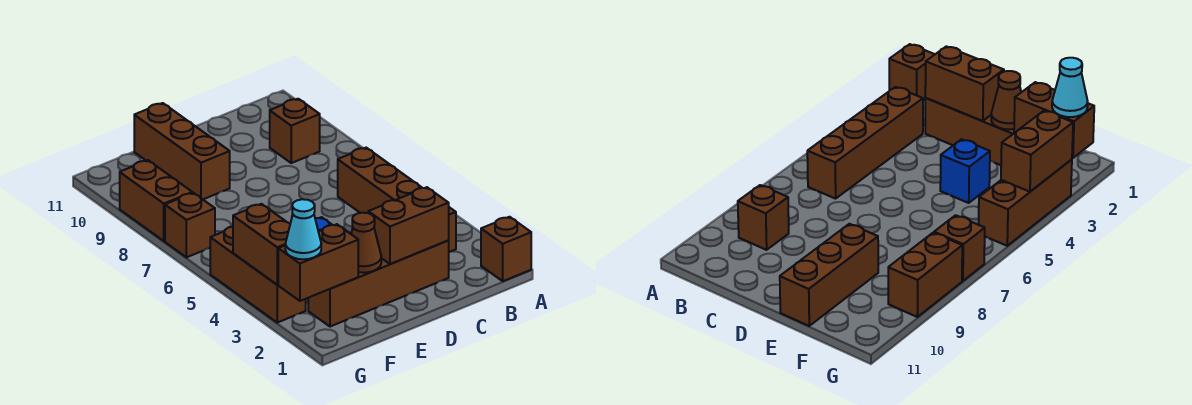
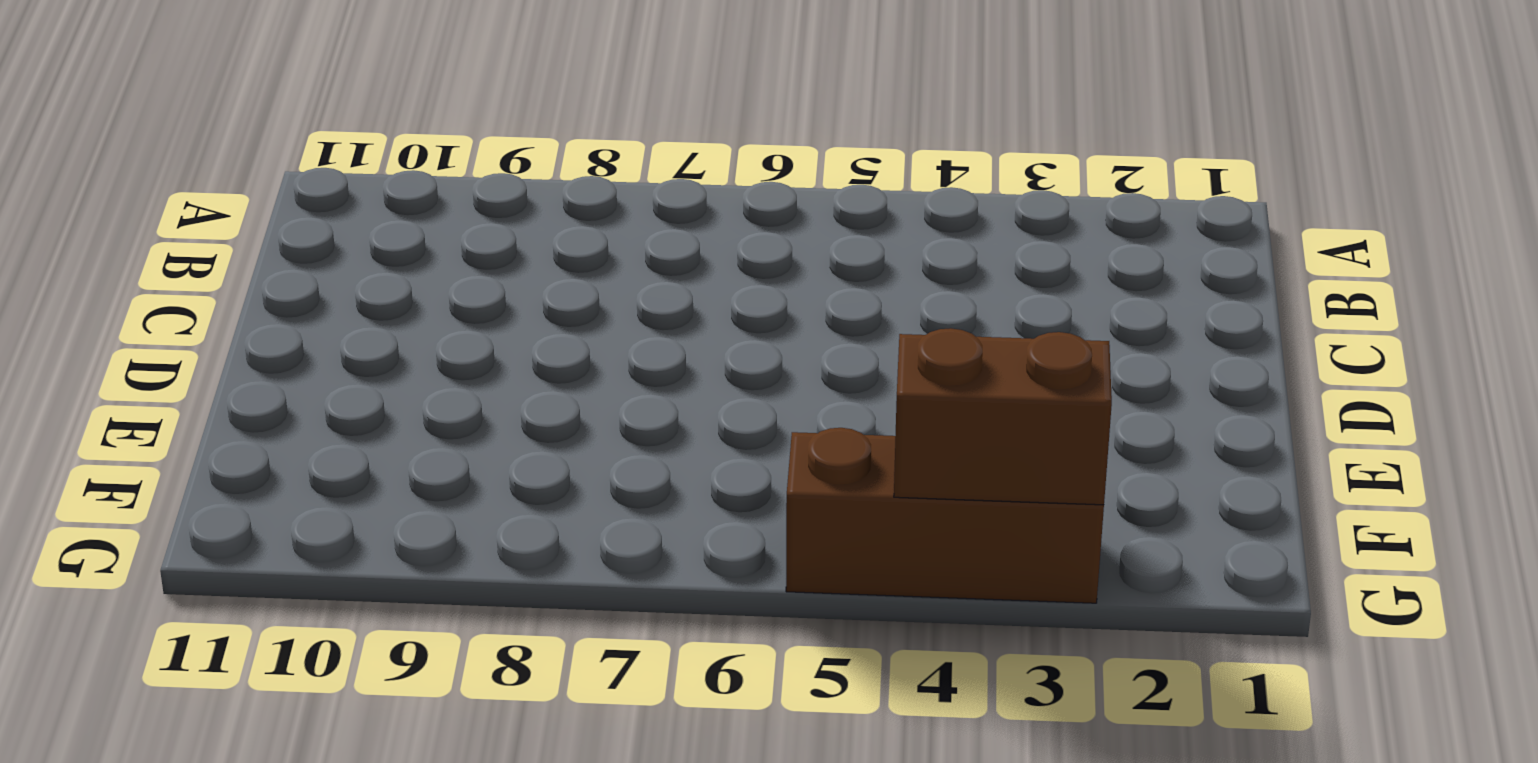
none -> brown brick A1 level 1
none -> brown brick B3:B6 level 1
none -> brown brick B9 level 1

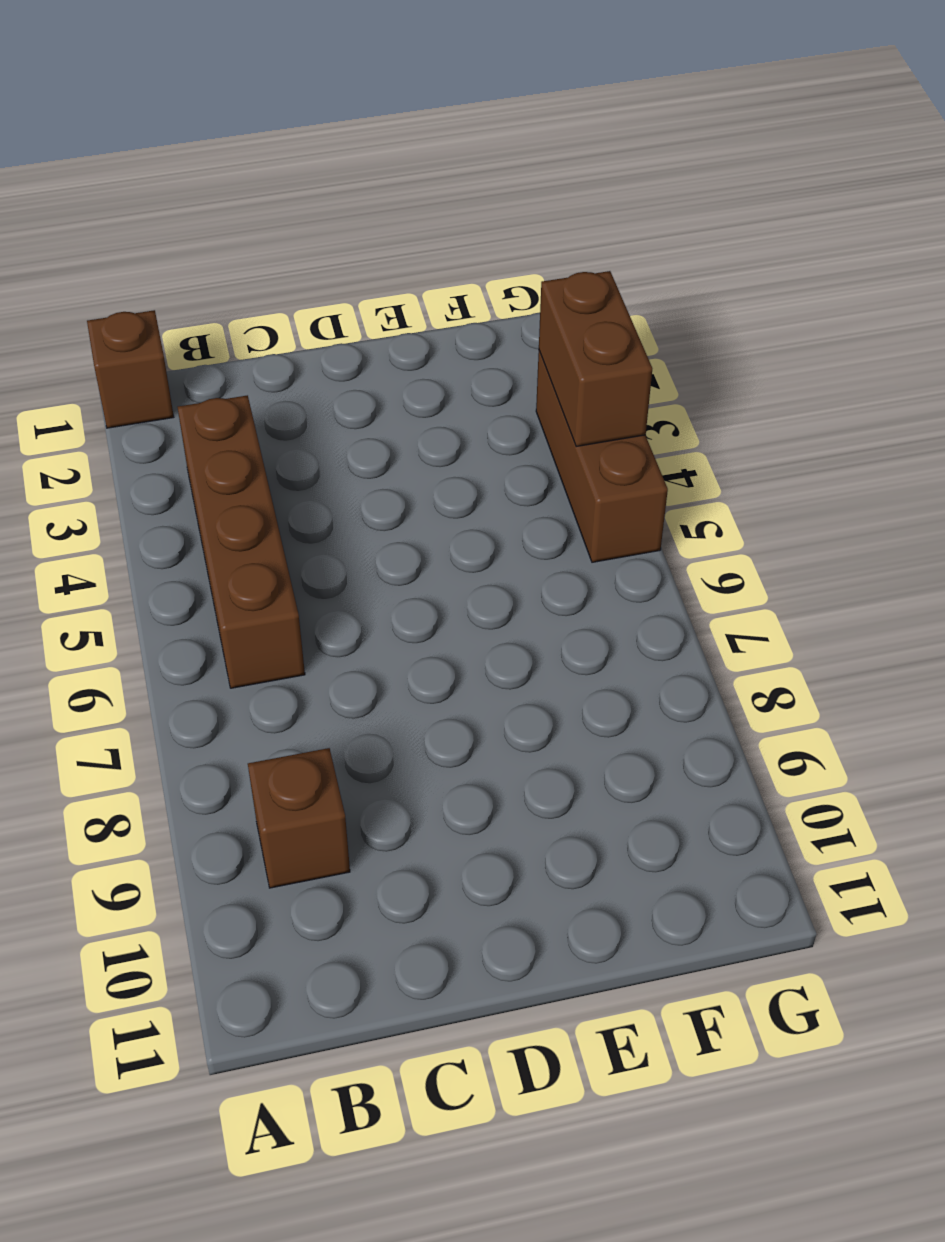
none -> brown brick C2:F2 level 1
none -> blue brick E4 level 1
none -> brown brick E9:E11 level 1

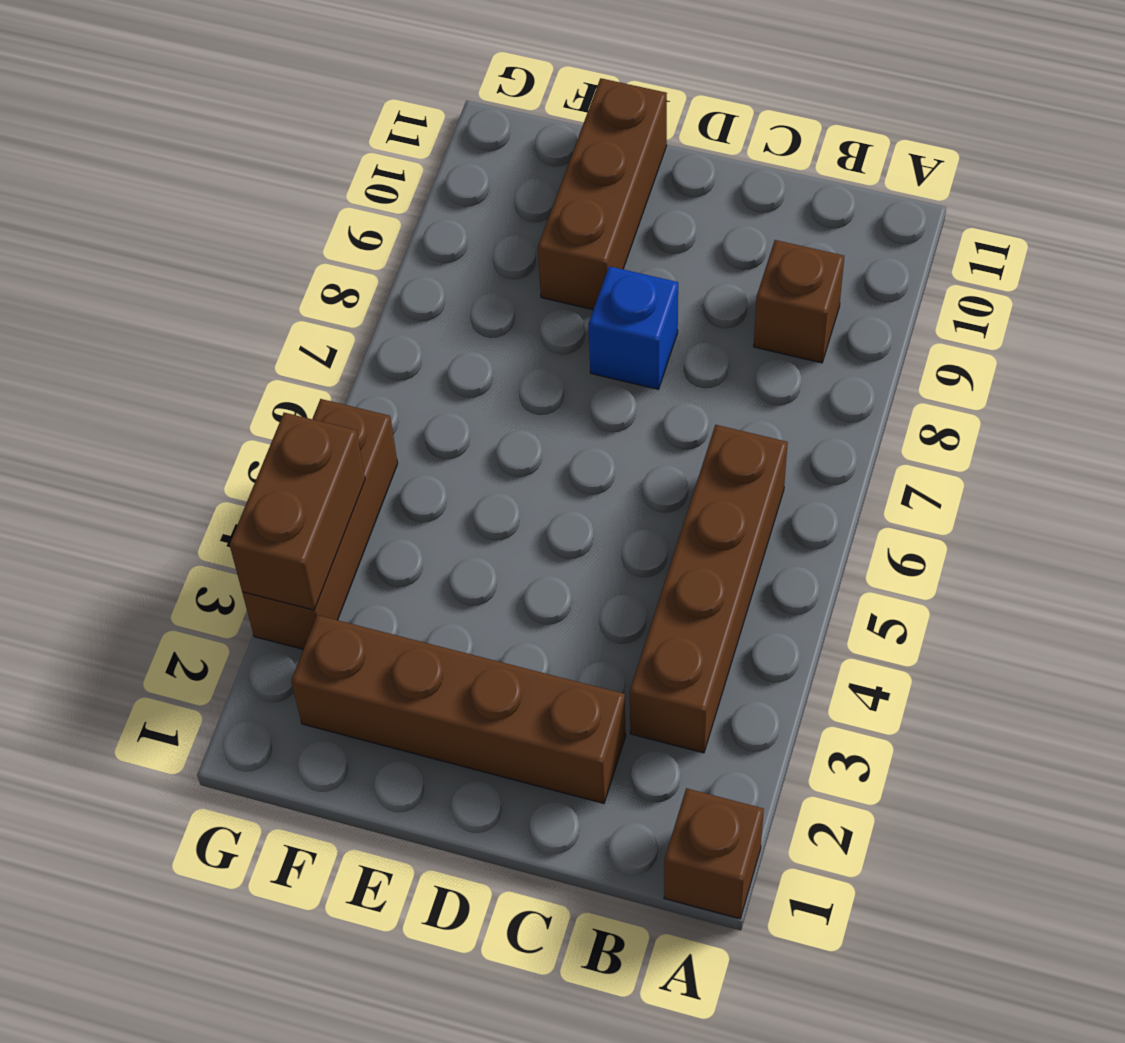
blue brick D8 level 1 -> blue brick E4 level 1
none -> brown brick G7 level 1
none -> brown brick G8:G9 level 1
none -> brown brick C2:D2 level 2

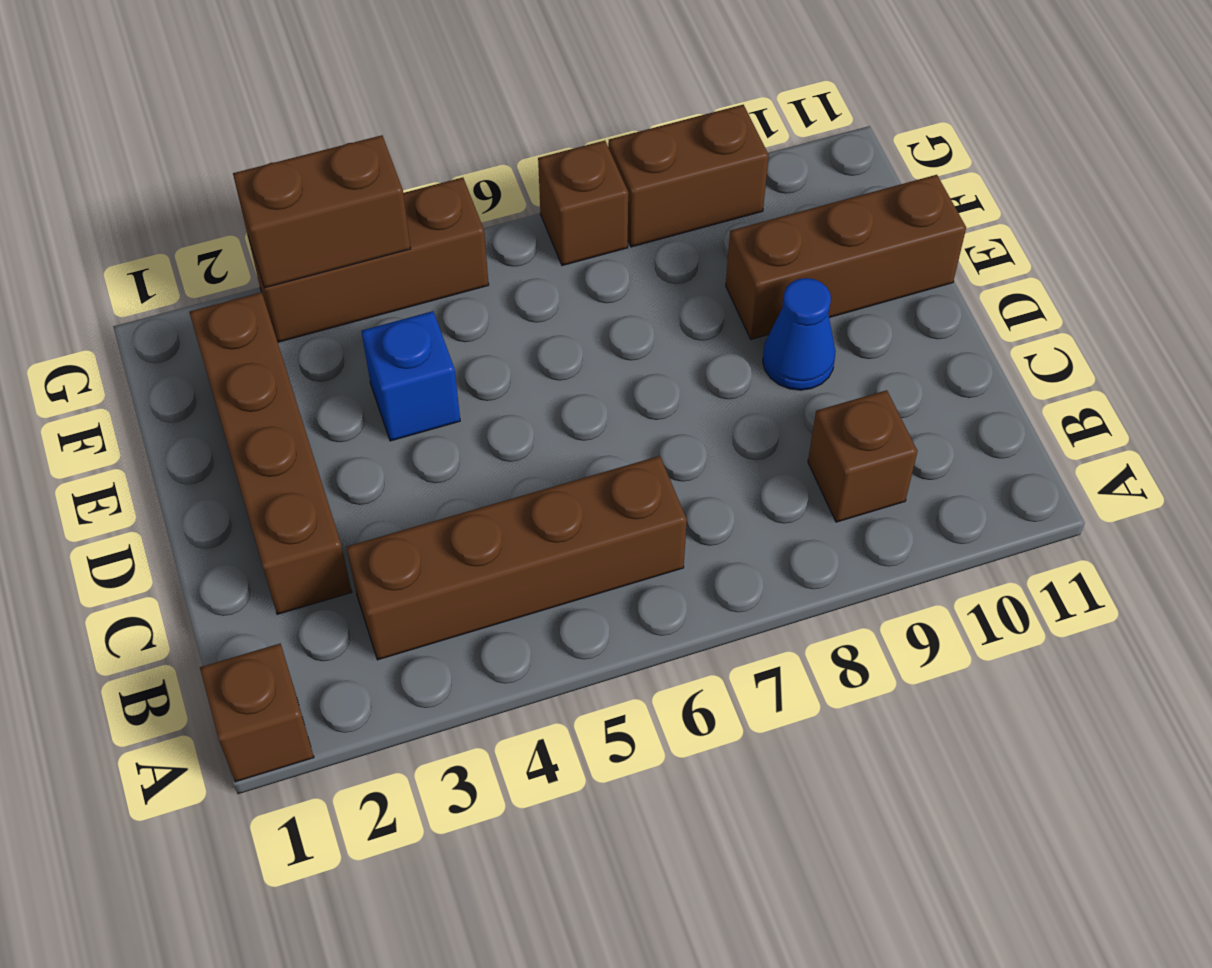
blue cone D9 level 1 -> none
none -> brown brick C2:D2 level 2
none -> brown cone E2 level 2
none -> brown brick F2:G2 level 2

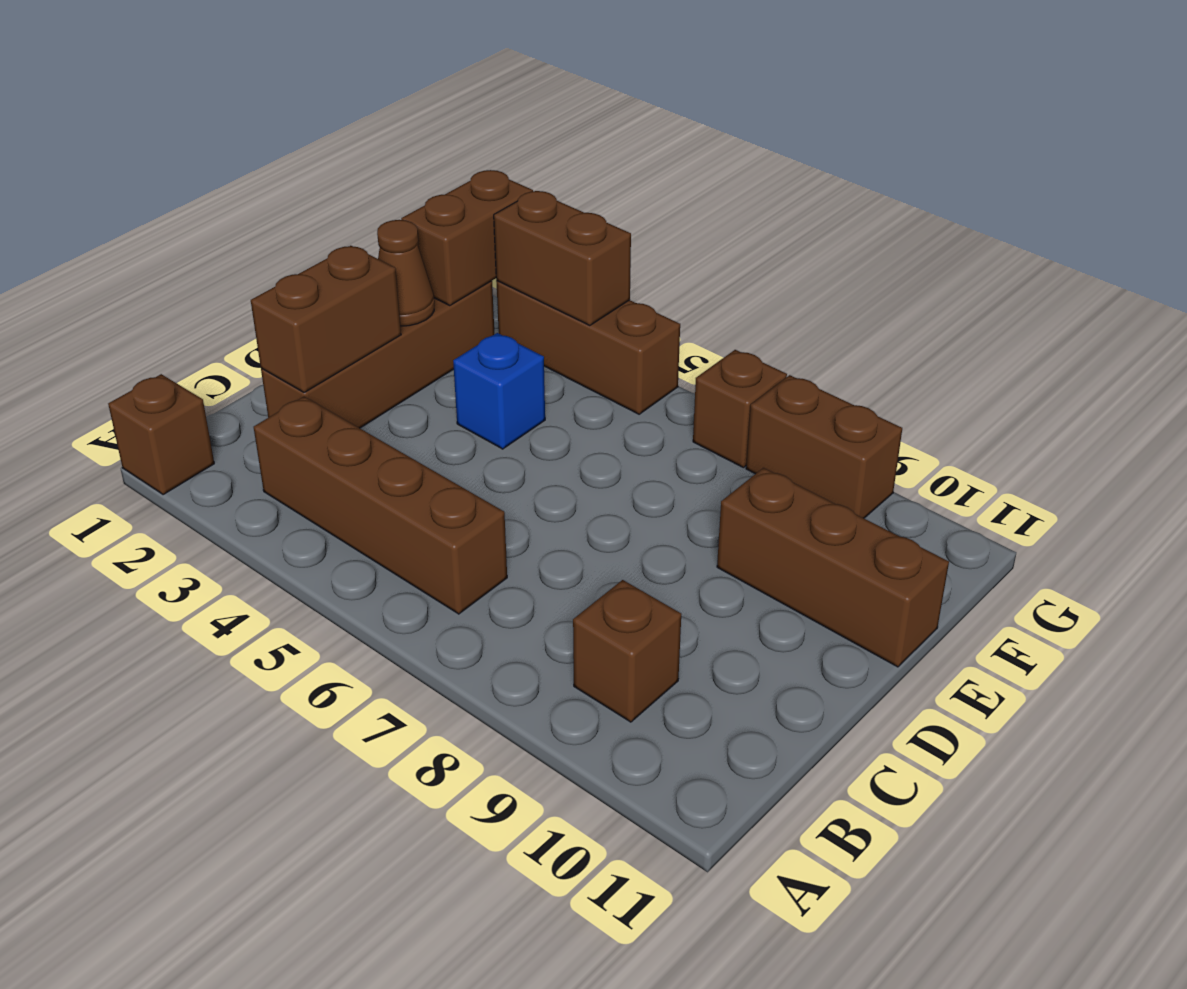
none -> cyan cone G2 level 3

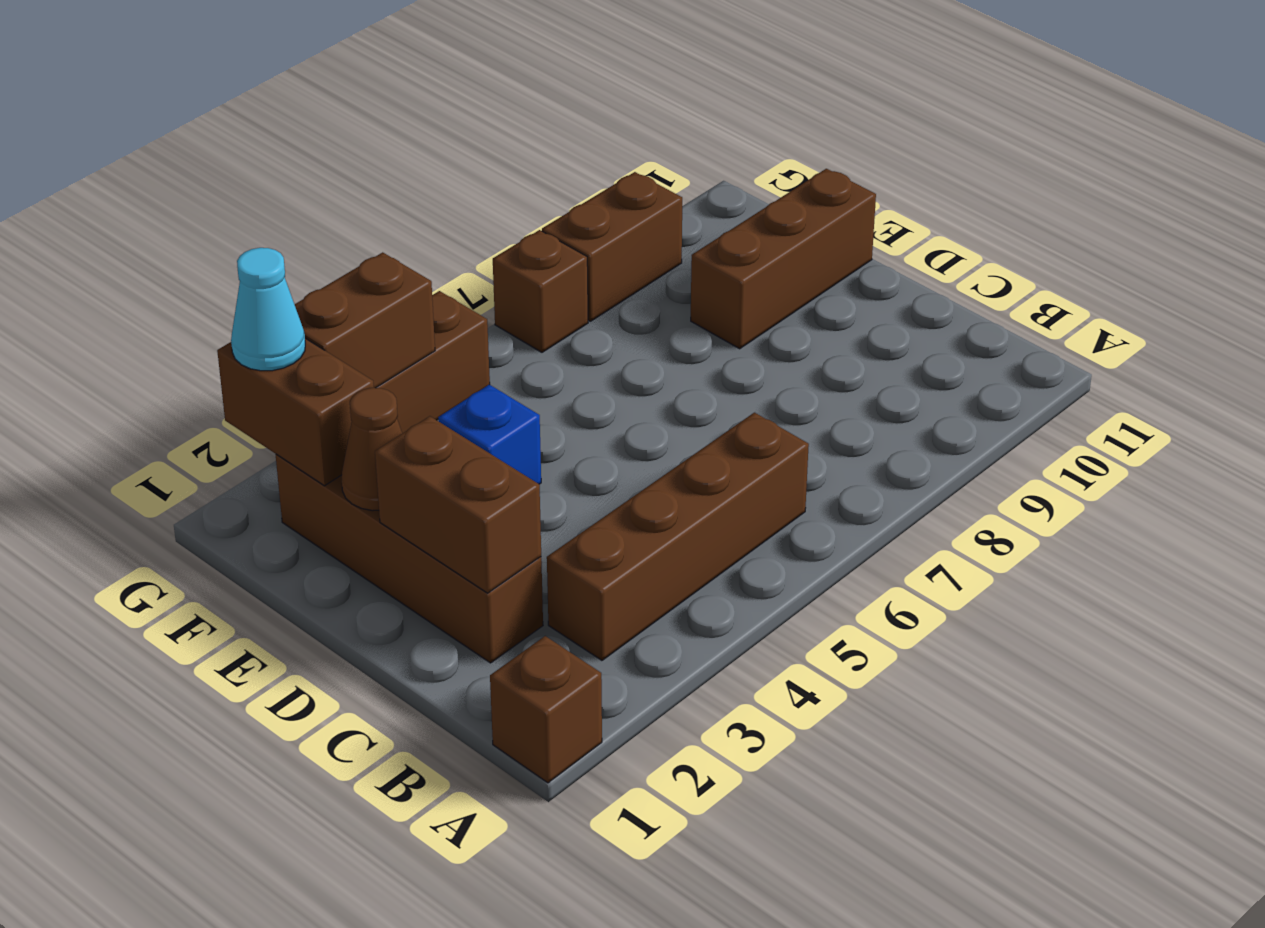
none -> brown brick B9 level 1

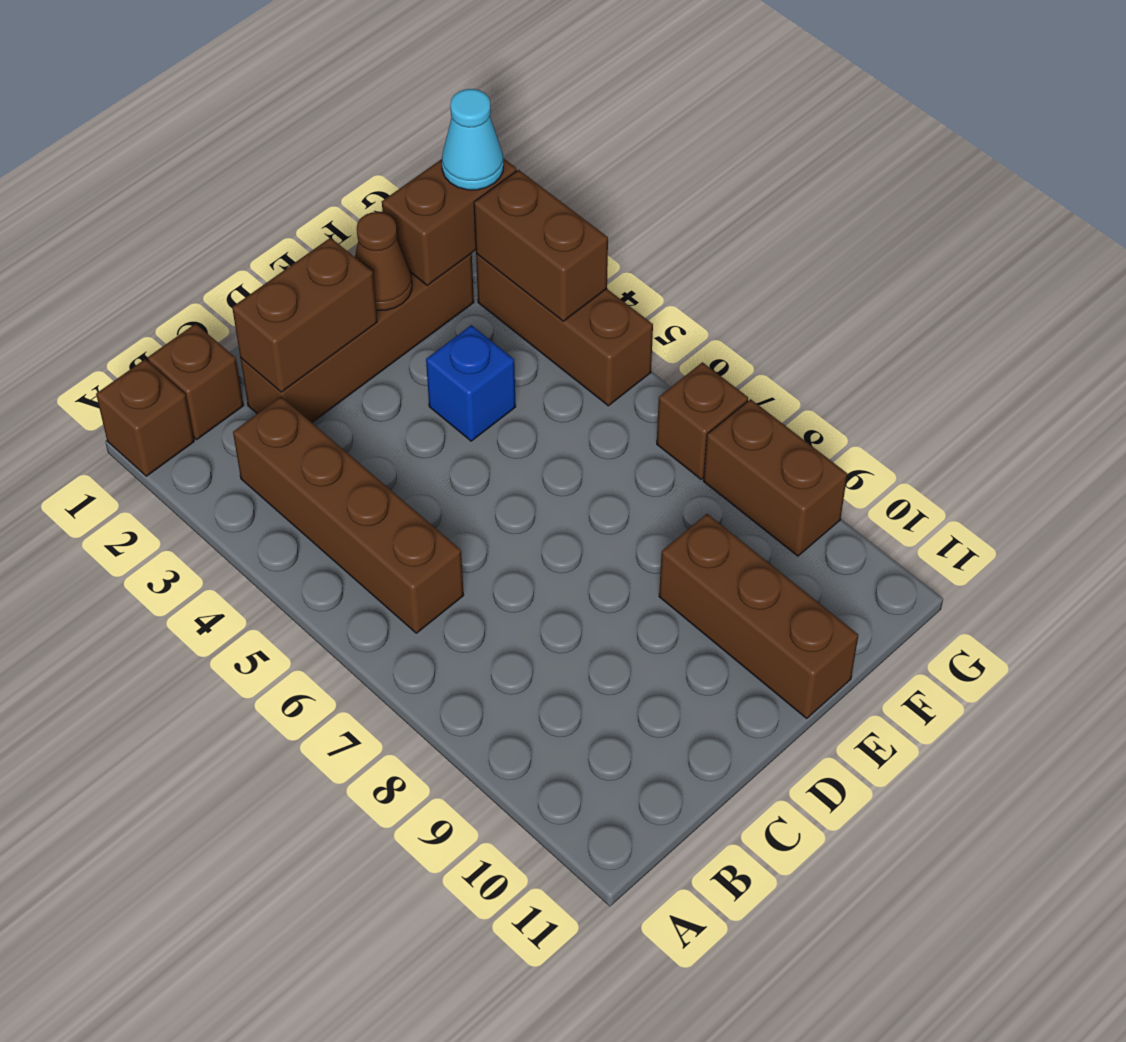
brown brick B1 level 1 -> brown brick B9 level 1

